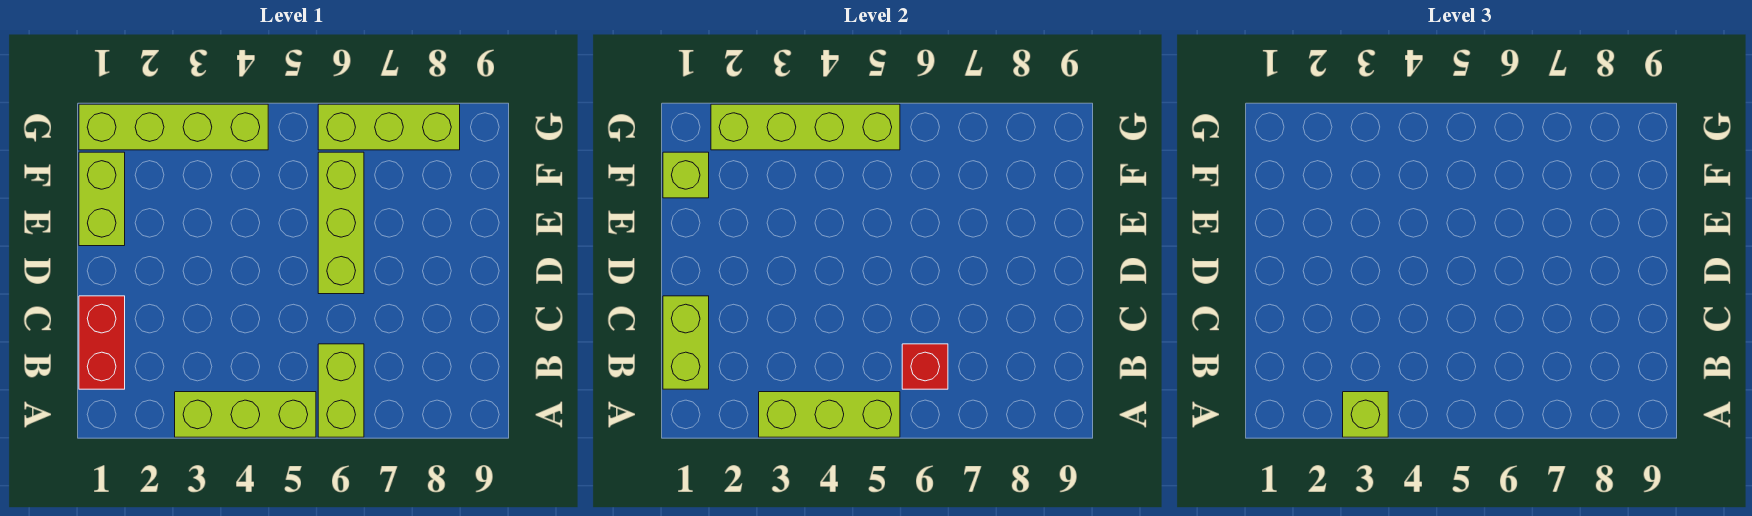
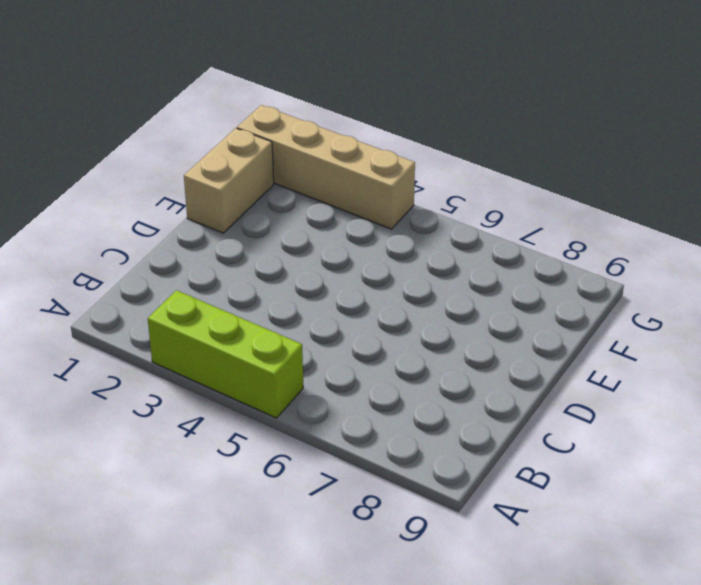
tan brick E1:F1 level 1 -> lime brick E1:F1 level 1
tan brick G1:G4 level 1 -> lime brick G1:G4 level 1
none -> lime brick A6:B6 level 1
none -> red brick B1:C1 level 1
none -> lime brick D6:F6 level 1

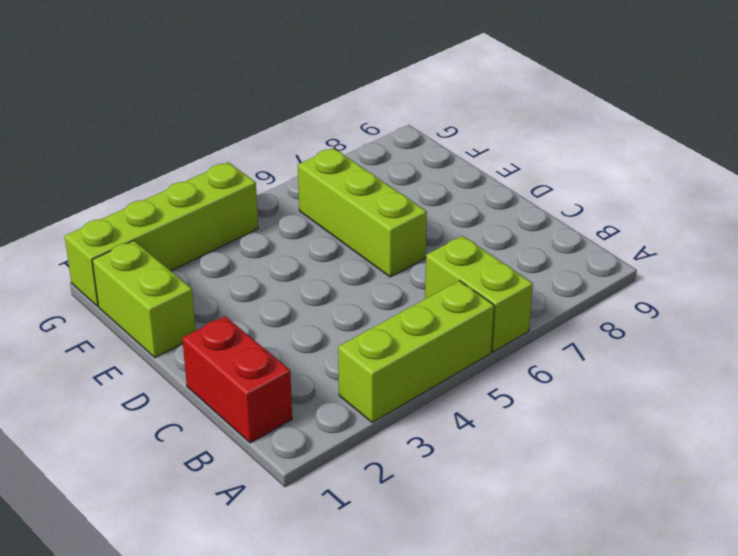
none -> lime brick G6:G8 level 1
none -> lime brick A3:A5 level 2
none -> lime brick B1:C1 level 2

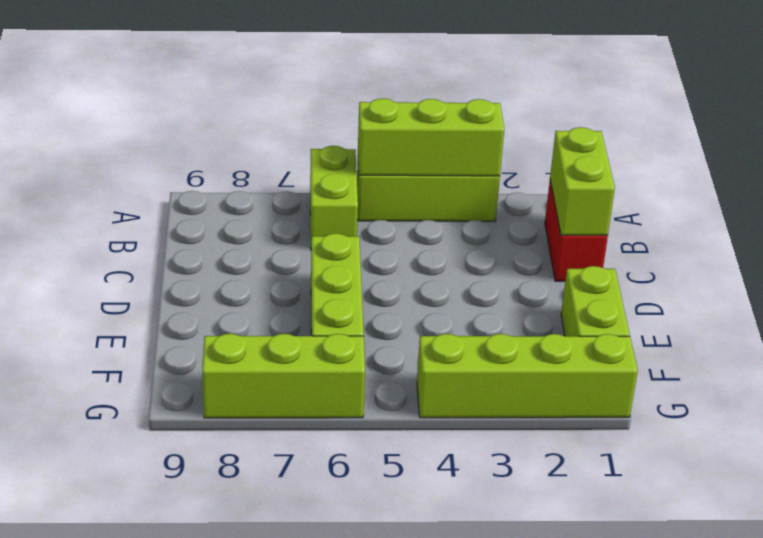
none -> red brick B6 level 2
none -> lime brick F1 level 2
none -> lime brick G2:G5 level 2

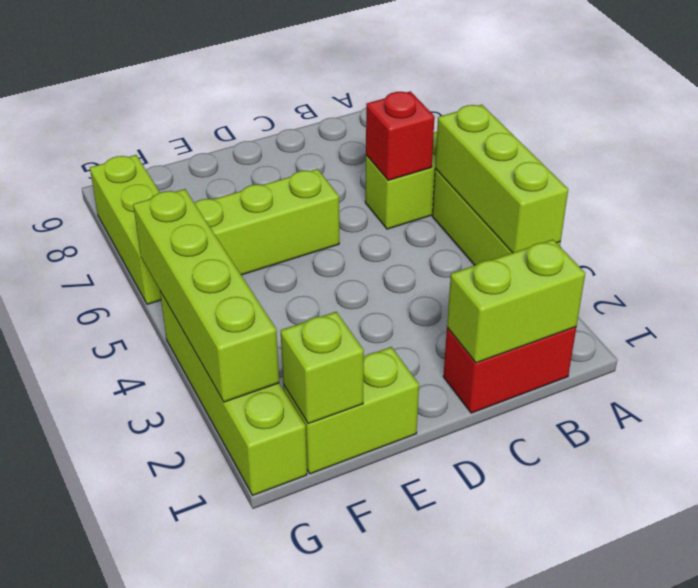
none -> lime brick A3 level 3

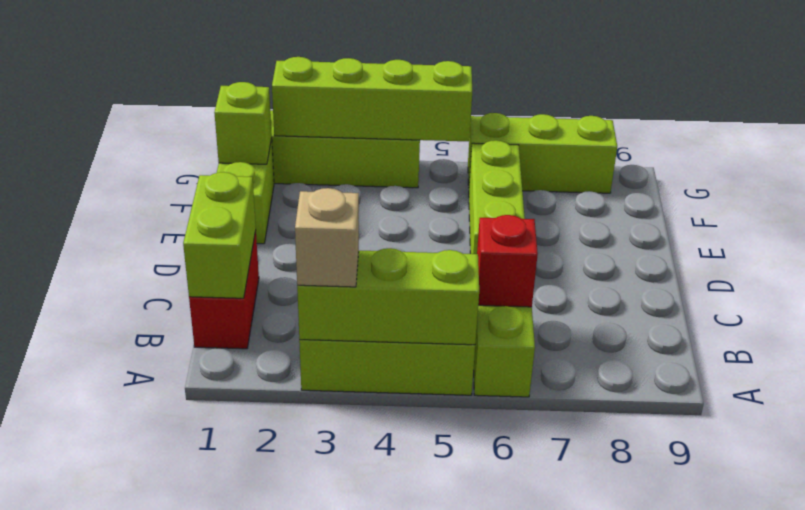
tan brick A3 level 3 -> lime brick A3 level 3

